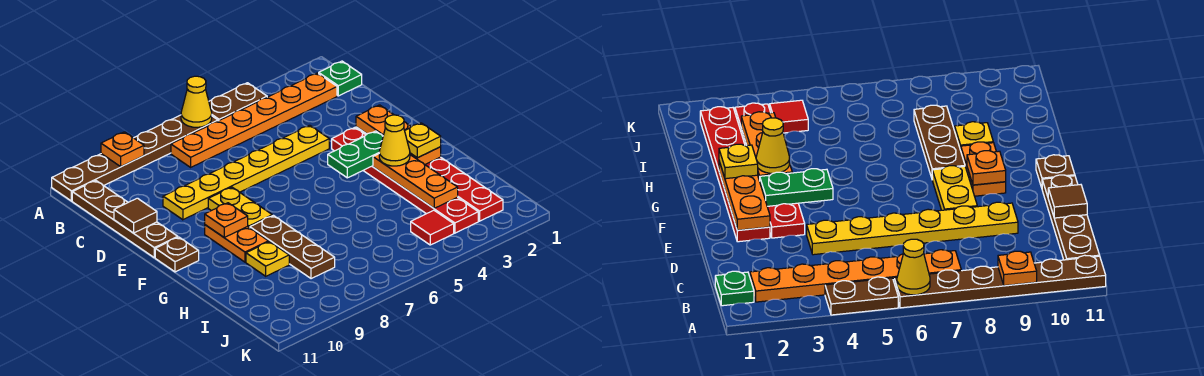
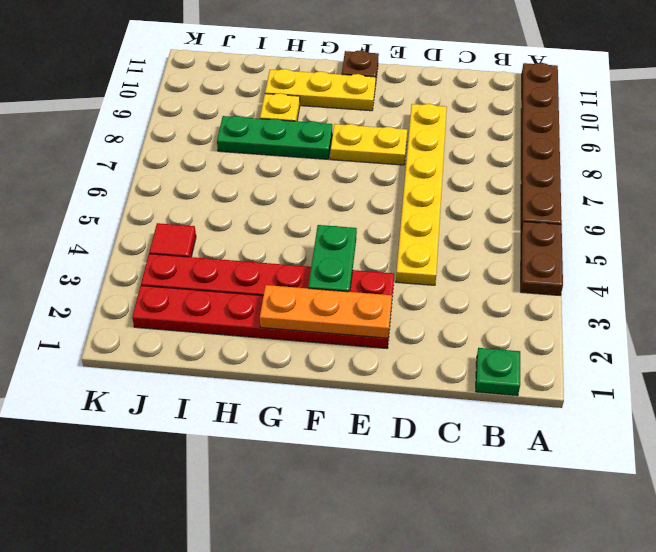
yellow plate F10:H10 level 1 -> none
green plate G8:I8 level 1 -> brown plate G8:I8 level 1
none -> orange plate B2:B7 level 1
none -> brown plate B11:E11 level 1
none -> orange plate F9:G9 level 1

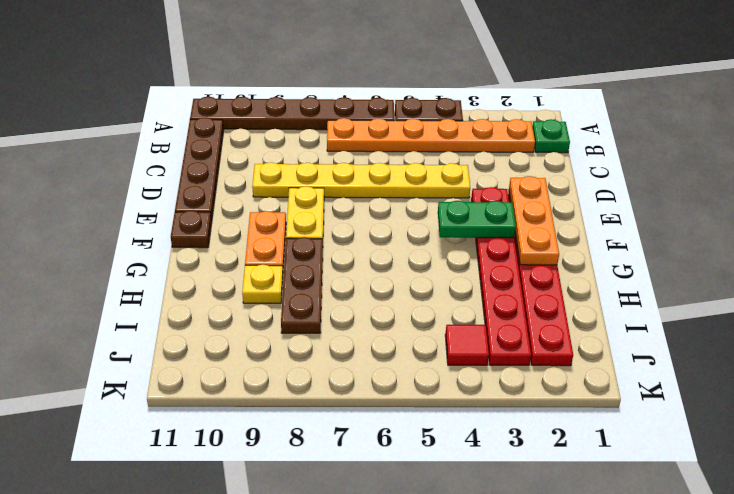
none -> yellow cone A6 level 2
none -> orange plate A9 level 2
none -> brown tile D11 level 2

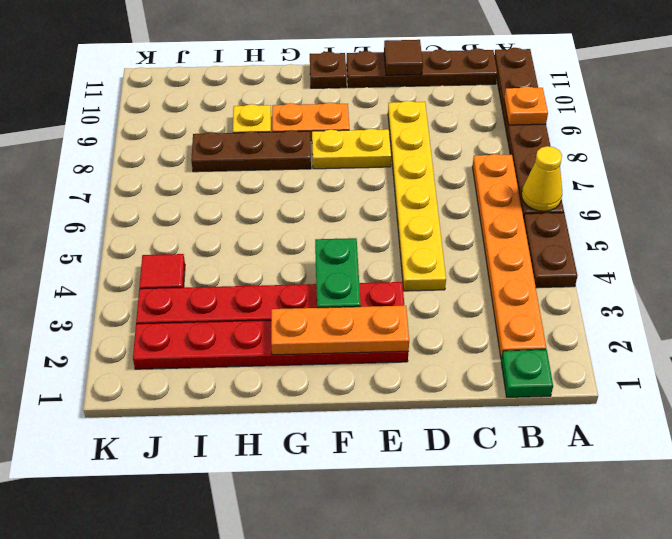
none -> orange plate F9 level 2
none -> orange plate G3:I3 level 2
none -> yellow plate G2 level 3

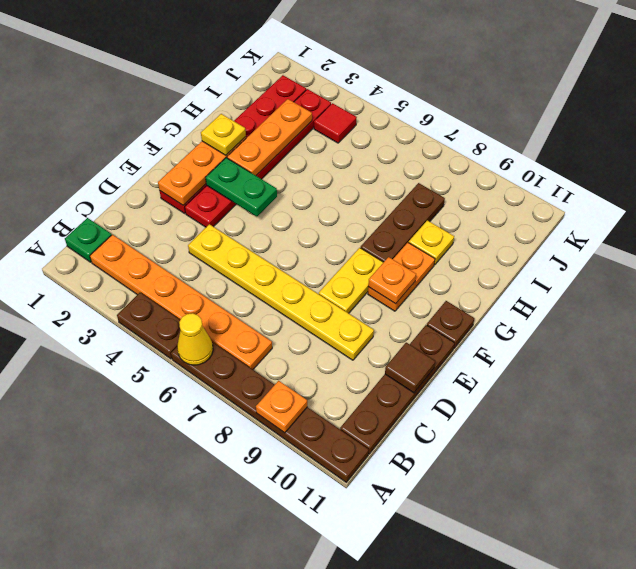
none -> yellow cone G3 level 3

